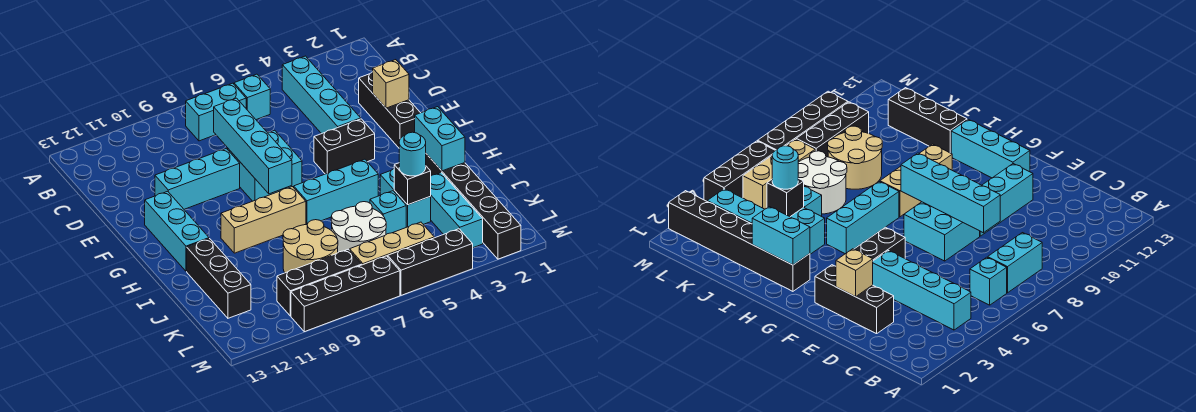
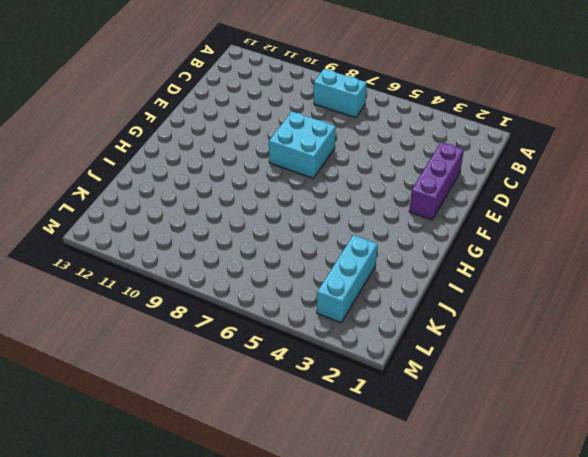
purple brick D2:F2 level 1 -> black brick D2:F2 level 1
none -> cyan brick B4:E4 level 1
none -> cyan brick B6 level 1
none -> cyan brick E9:E11 level 1

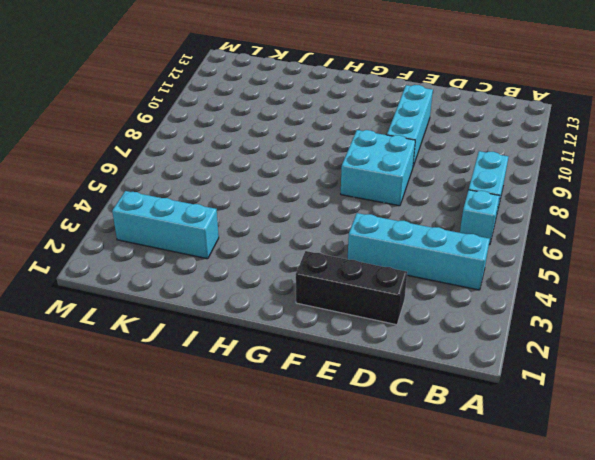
none -> black brick F4:F5 level 1
none -> cyan brick F12:H12 level 1
none -> black brick H2:M2 level 1

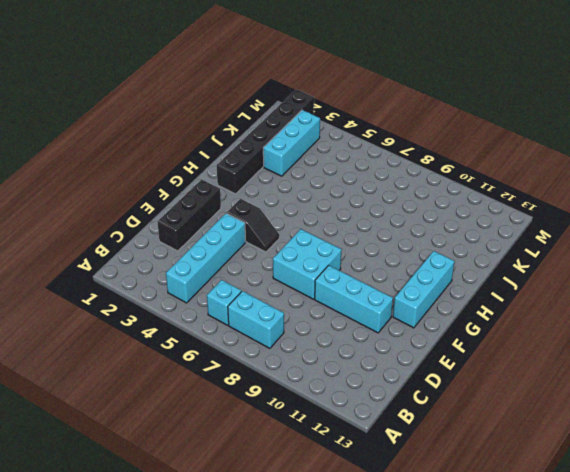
black slope F4:F5 level 1 top 4 -> black brick F4:F5 level 1
none -> cyan brick H5:H7 level 1
none -> tan brick H8:H10 level 1
none -> cyan brick I4:J4 level 1

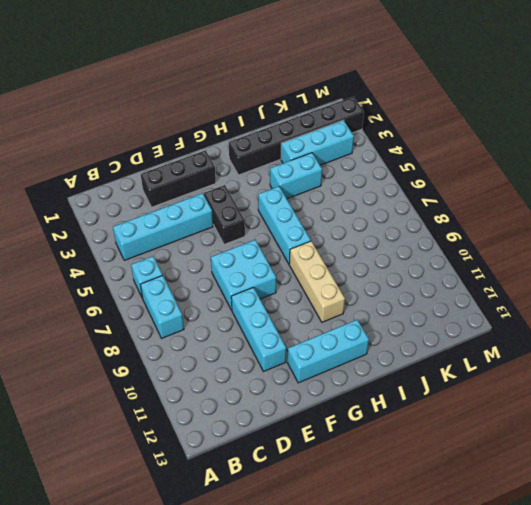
none -> black brick I12:K12 level 1
none -> cyan brick J5 level 1
none -> white round brick J6:K7 level 1

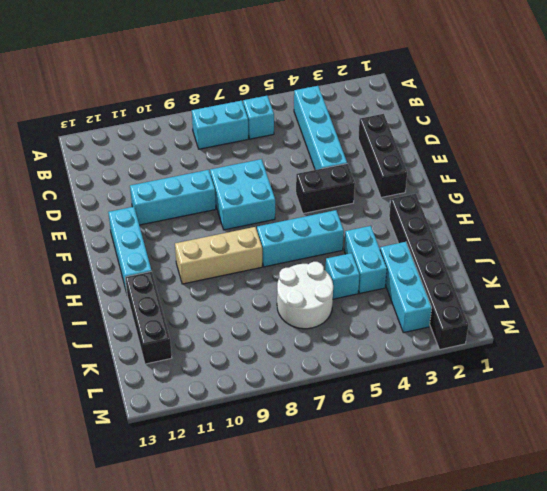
none -> tan round brick J8:K9 level 1
none -> tan brick L5:L7 level 1
none -> black brick L8:L10 level 1

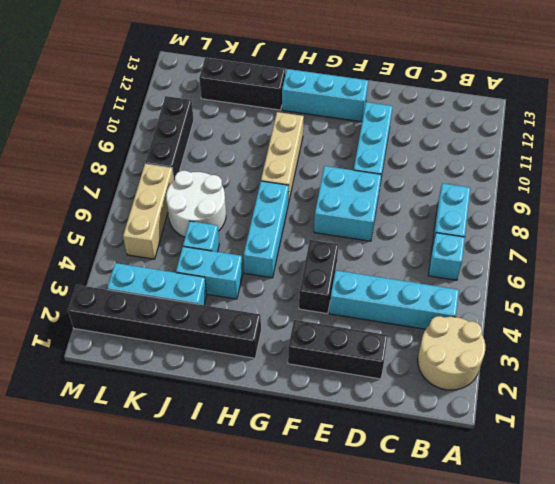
tan round brick A2:B3 level 1 -> tan round brick J8:K9 level 1
none -> black brick M4:M6 level 1
none -> black brick M7:M10 level 1
none -> cyan brick D8:G8 level 2

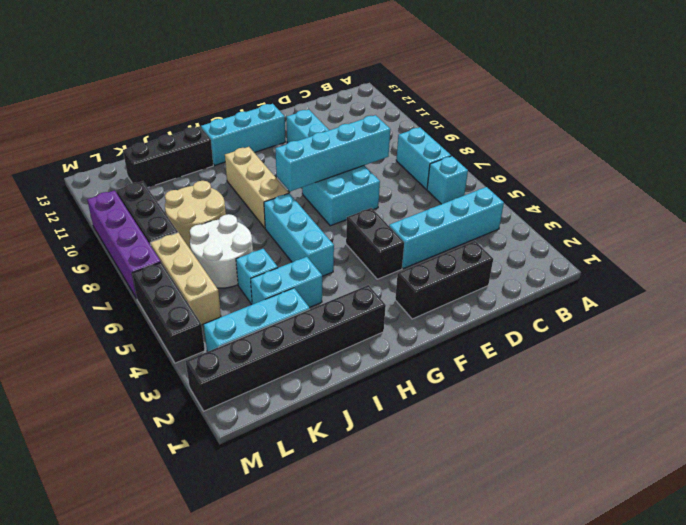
purple brick M7:M10 level 1 -> black brick M7:M10 level 1
none -> tan brick E2 level 2
none -> cyan brick H2:I2 level 2
none -> black brick J4 level 2

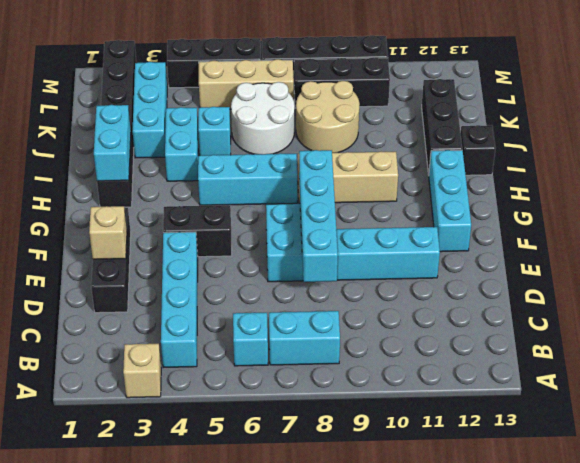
tan brick A3 level 1 -> none
black brick I13 level 1 -> black brick J4 level 2
none -> cyan round brick J4 level 3

